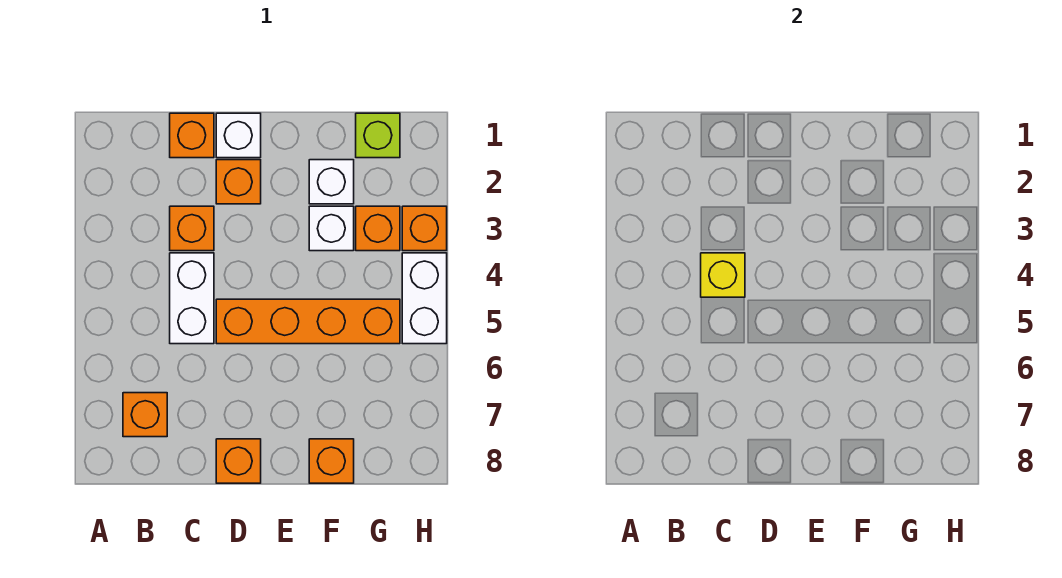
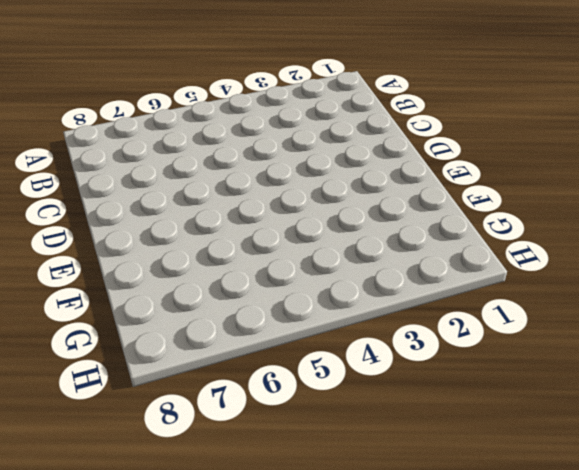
none -> orange brick B7 level 1
none -> orange brick C1 level 1
none -> orange brick C3 level 1

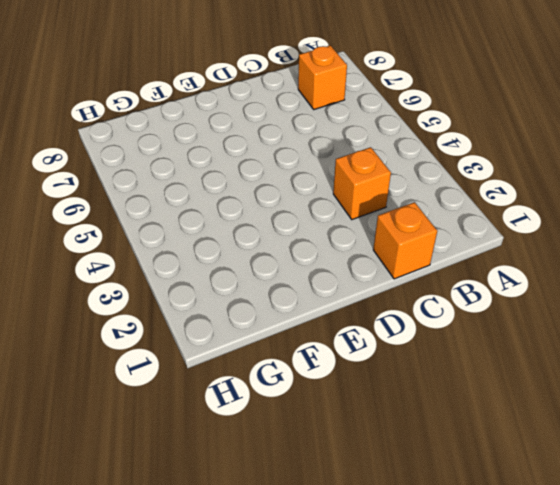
none -> white brick C4:C5 level 1
none -> white brick D1 level 1
none -> orange brick D2 level 1

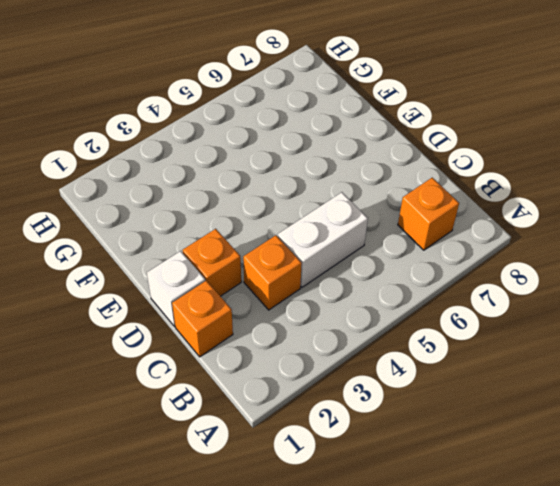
none -> orange brick D5:G5 level 1
none -> orange brick D8 level 1
none -> white brick F2 level 1

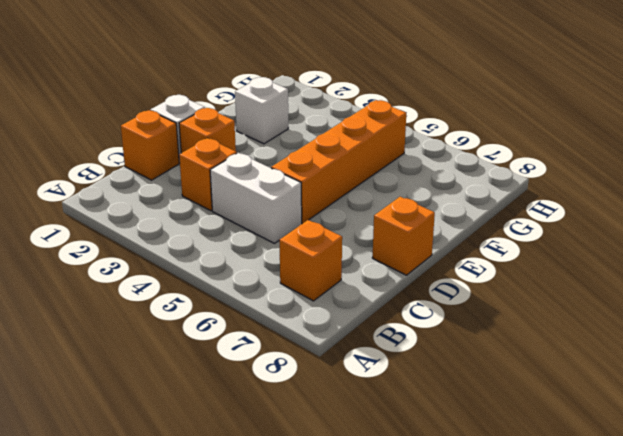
none -> white brick F3 level 1
none -> orange brick F8 level 1
none -> lime brick G1 level 1

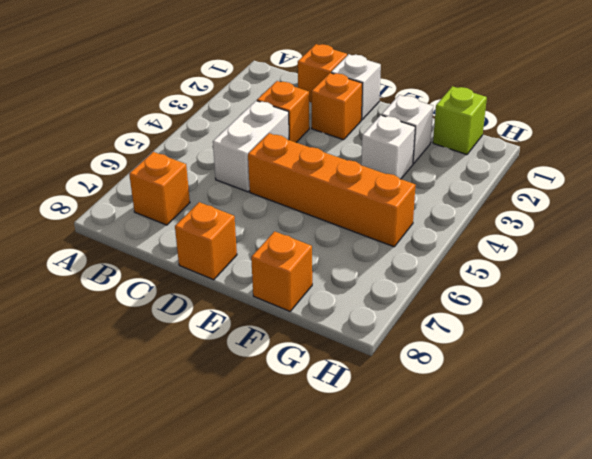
none -> orange brick G3 level 1
none -> orange brick H3 level 1
none -> white brick H4:H5 level 1

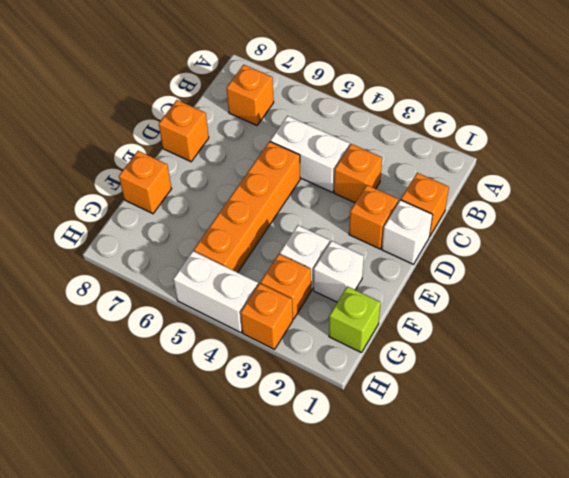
none -> yellow brick C4 level 2

